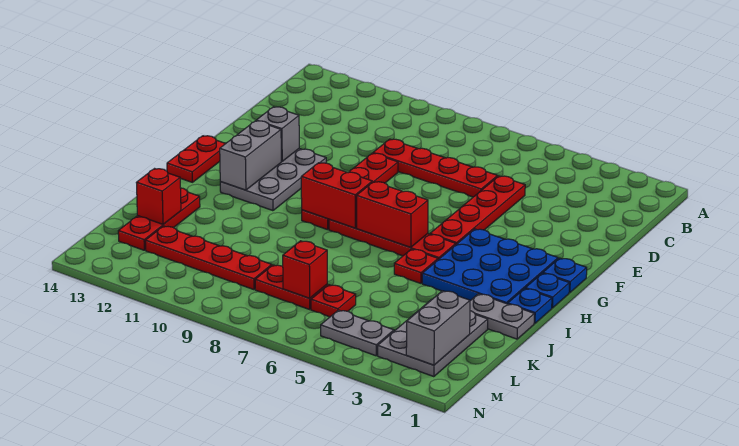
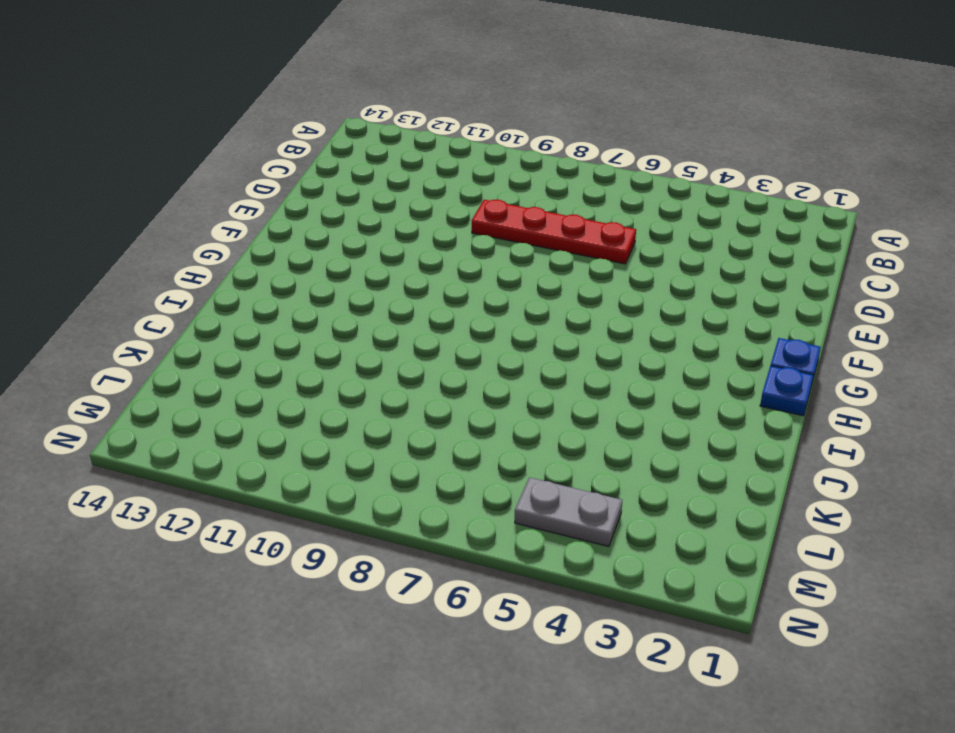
none -> red plate D5:G5 level 1
none -> red plate E9:H9 level 1
none -> grey plate F11:H12 level 1

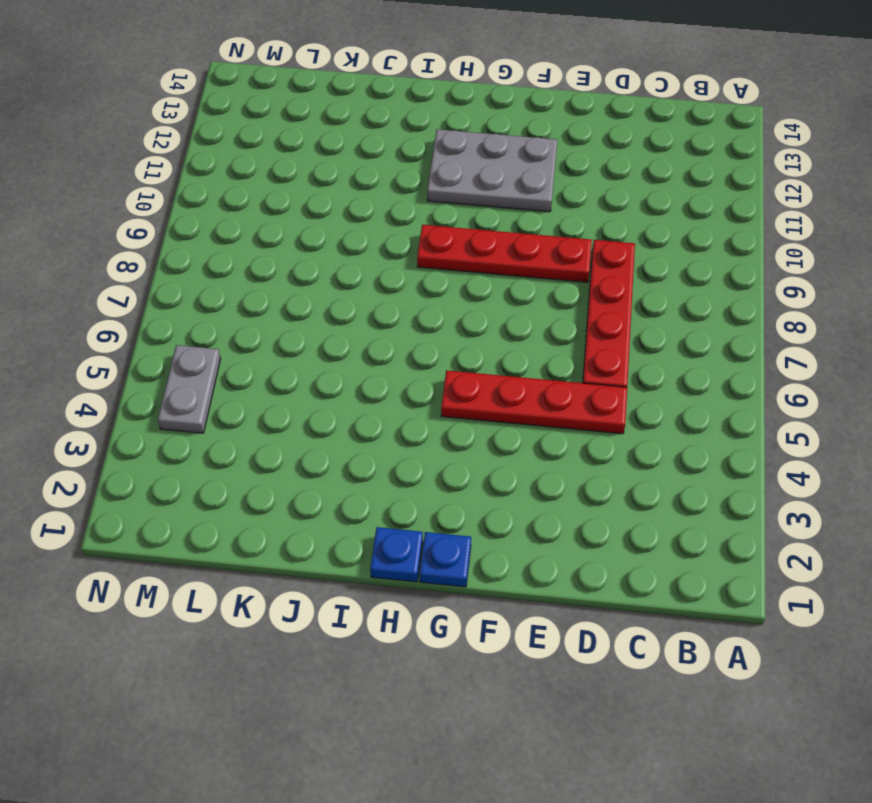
none -> blue plate G2:I4 level 1
none -> red plate G14:H14 level 1
none -> red plate H5:H8 level 1

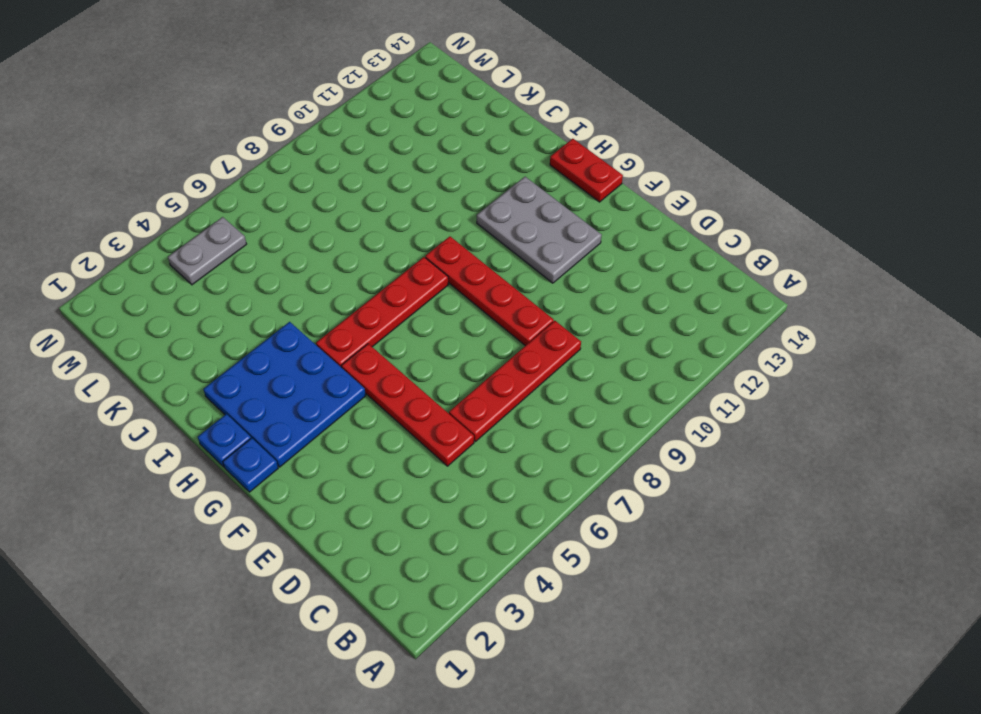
none -> blue plate I1 level 1
none -> red plate I5 level 1
none -> grey plate J1:J2 level 1

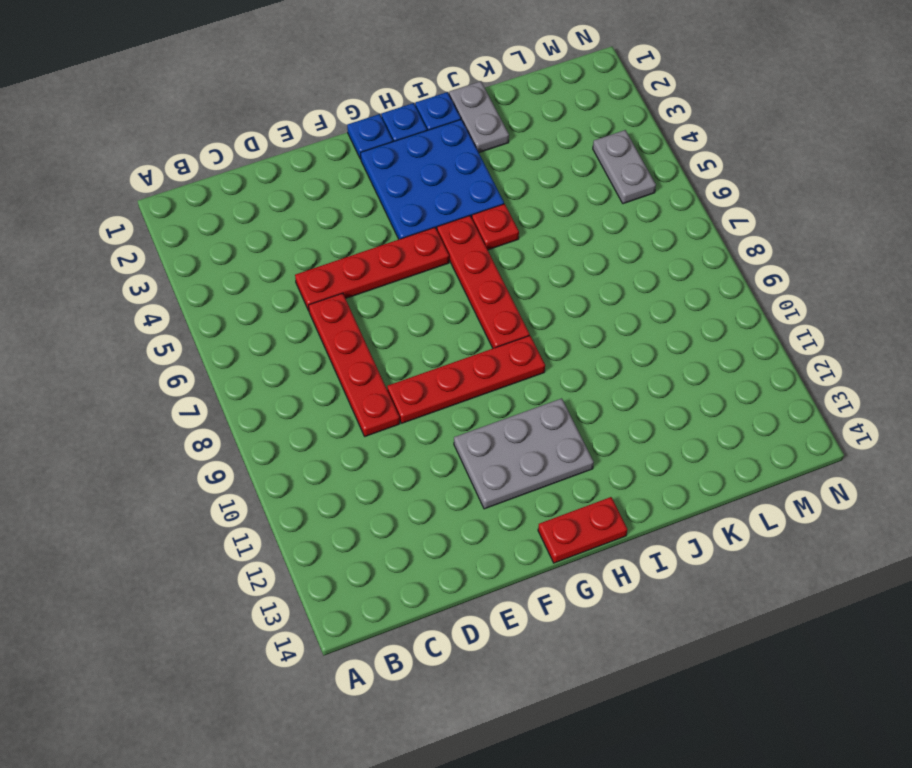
none -> red plate J13:L13 level 1
none -> grey plate K2:M3 level 1
none -> red plate L6 level 1

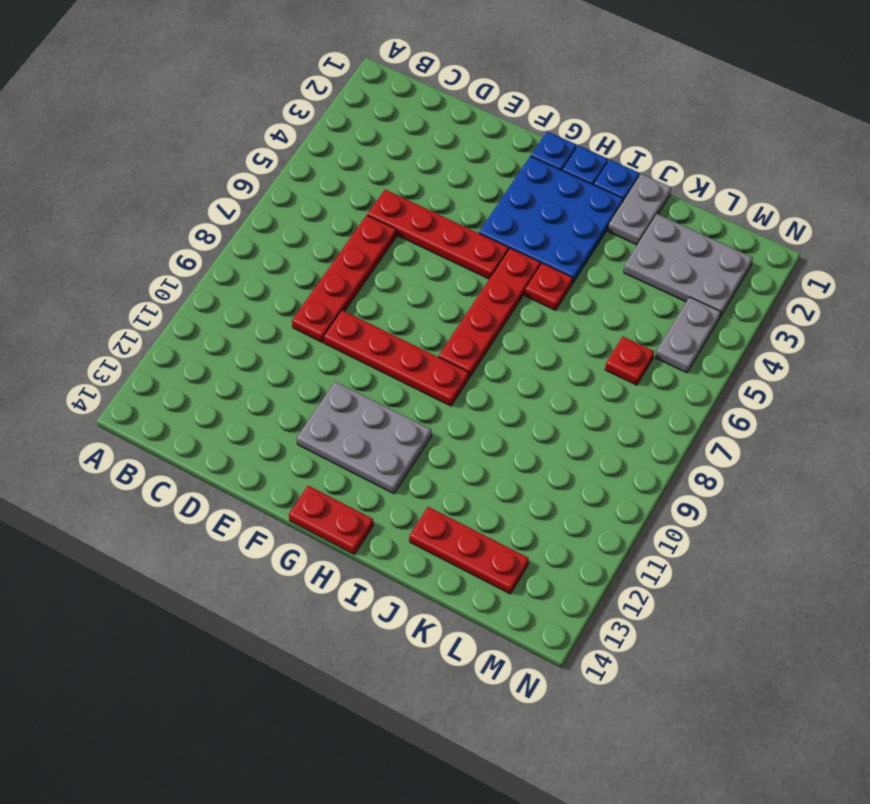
none -> red plate L7:L8 level 1
none -> red plate L9:L12 level 1
none -> grey brick F12 level 2

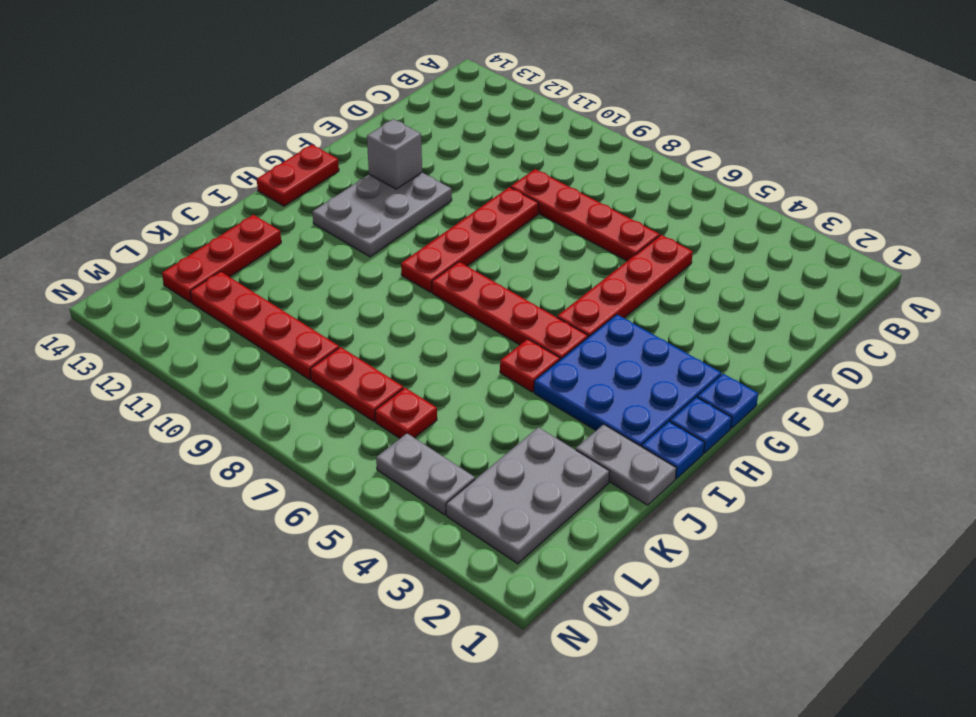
none -> grey brick G12:H12 level 2
none -> red brick H6:H7 level 2
none -> red brick H8:H9 level 2

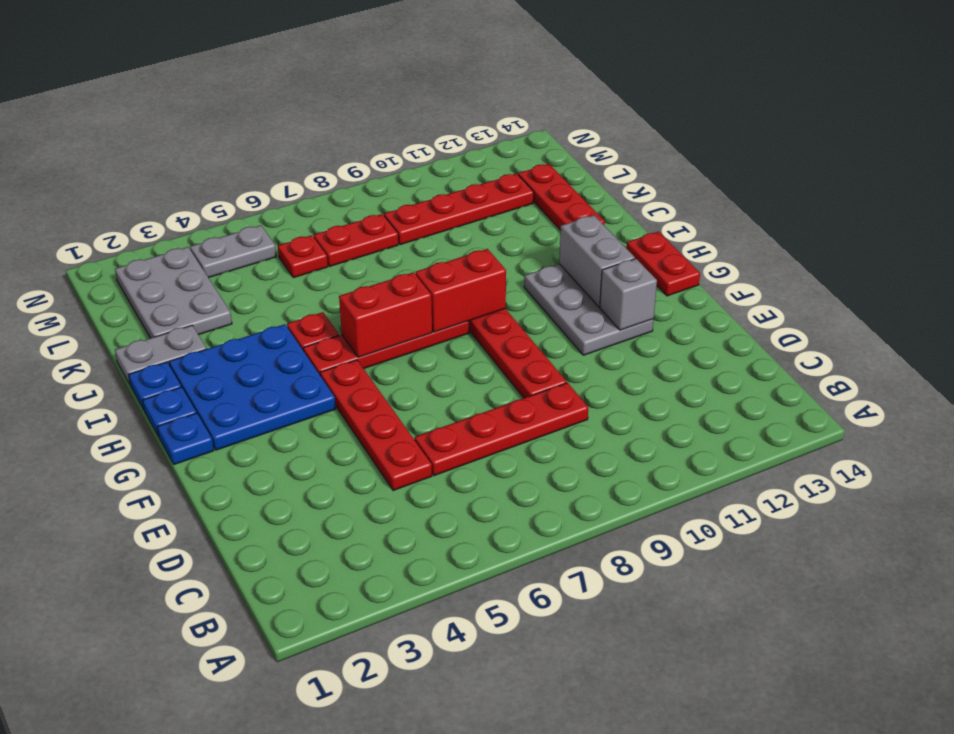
none -> red brick K13 level 2
none -> grey brick L2:M2 level 2
none -> red brick L7 level 2

